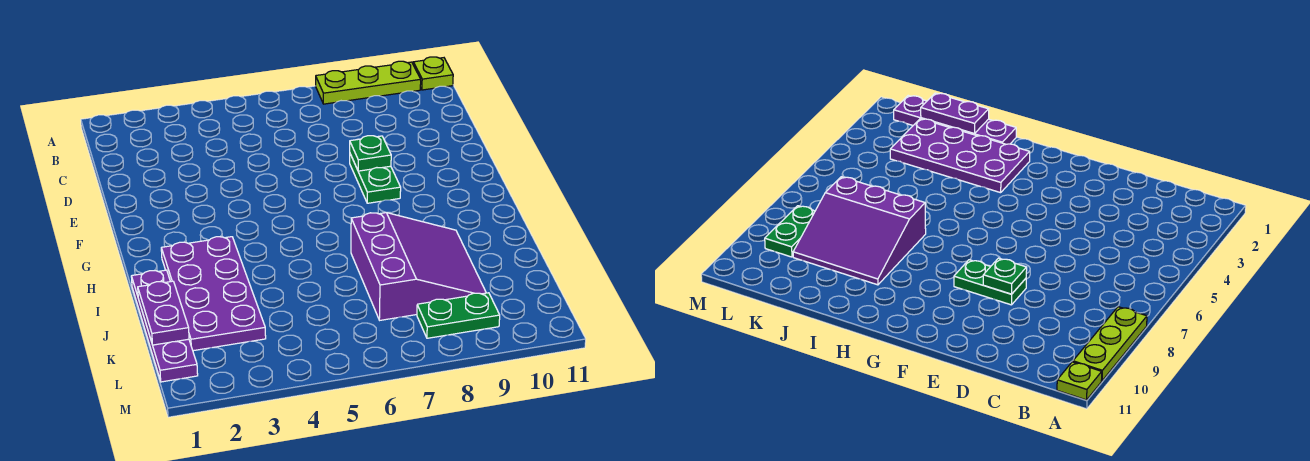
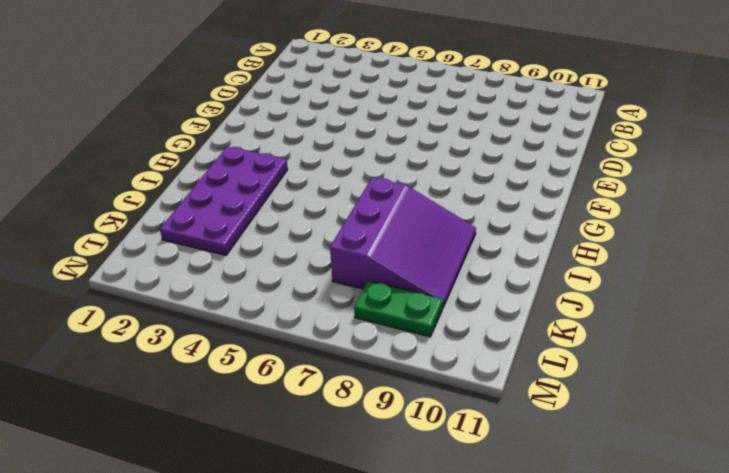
none -> lime plate A8:A10 level 1
none -> lime plate A11 level 1

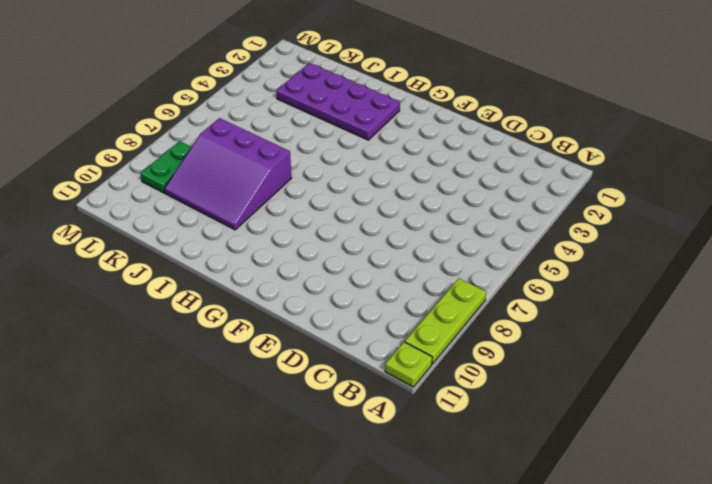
none -> green plate E8:F8 level 1
none -> purple plate I1:L1 level 1

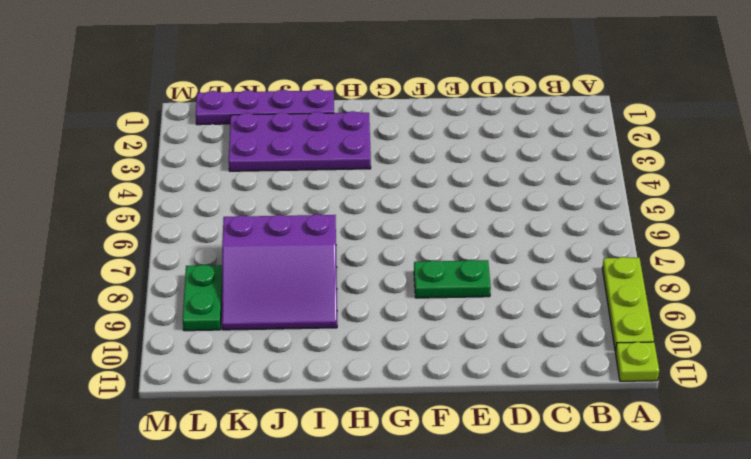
none -> green plate E8 level 2
none -> purple plate J1:K1 level 2

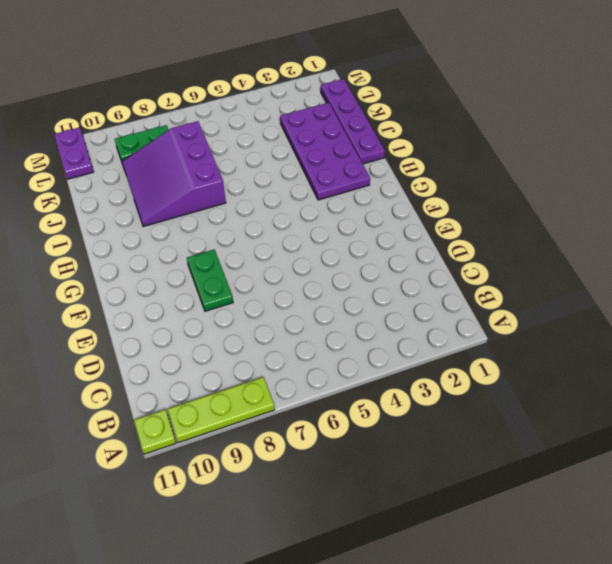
purple plate L11:M11 level 1 -> purple plate J1:K1 level 2
none -> green plate E8 level 2

